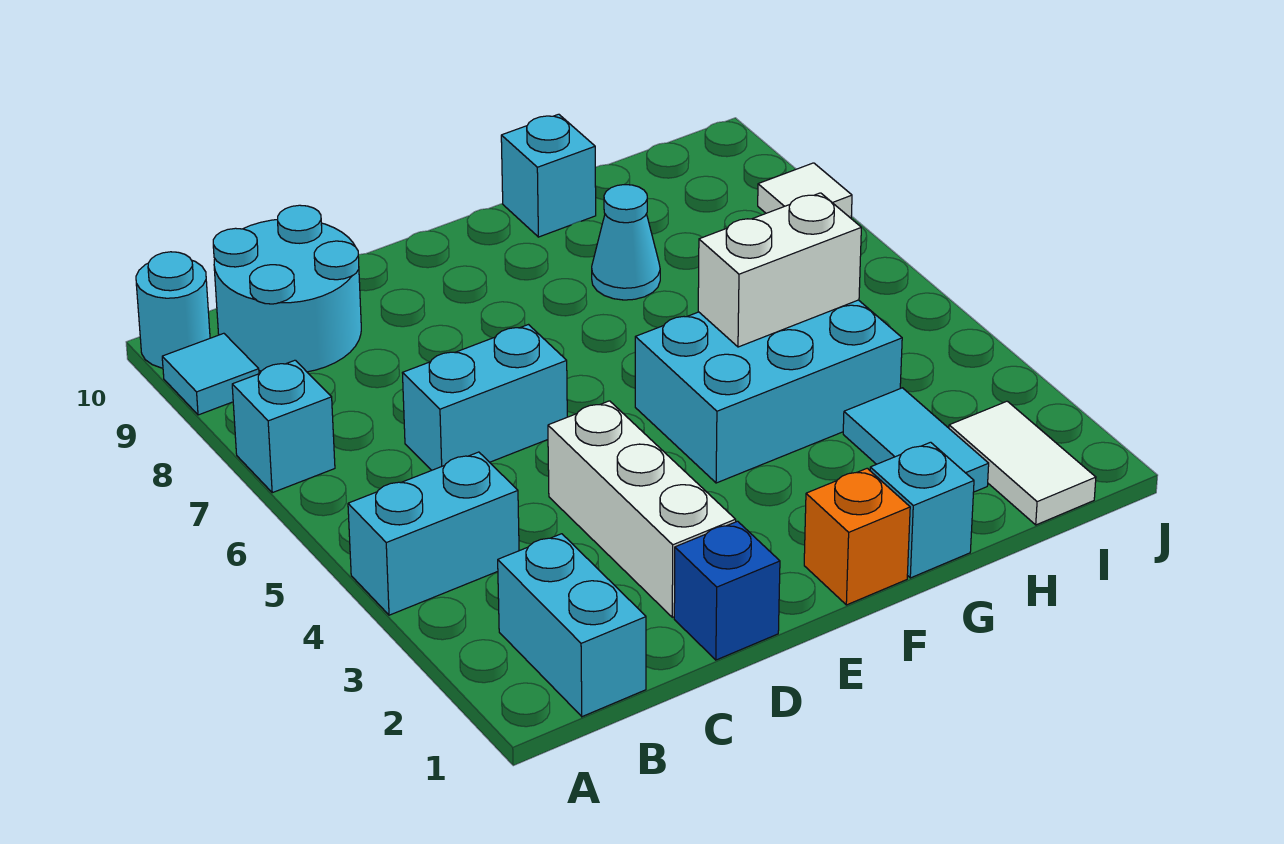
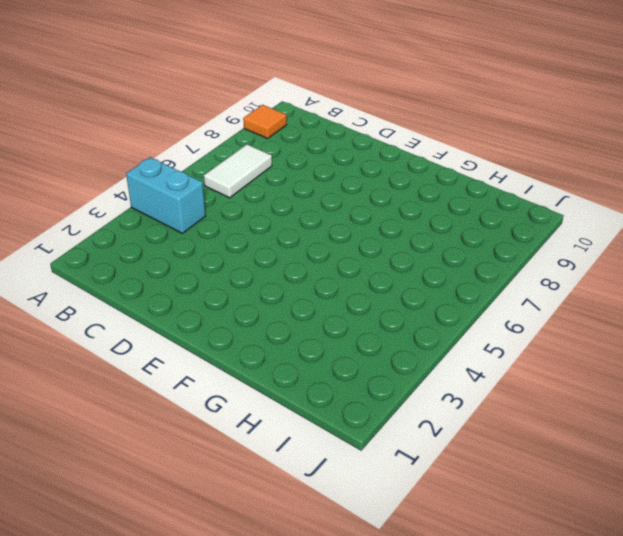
orange tile A9 level 1 -> cyan tile A9 level 1
white tile B6:B7 level 1 -> white tile I1:I2 level 1
none -> cyan brick A7 level 1
none -> cyan round brick A10 level 1
none -> cyan brick B1:B2 level 1

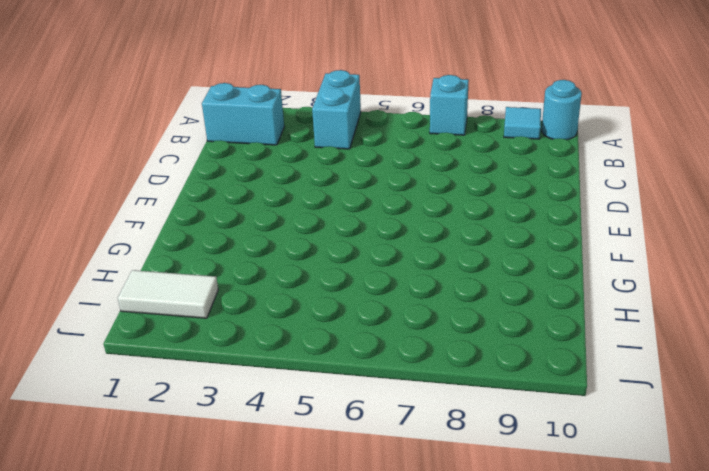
none -> cyan round brick B9:C10 level 1
none -> cyan brick C6:D6 level 1
none -> blue brick D1 level 1

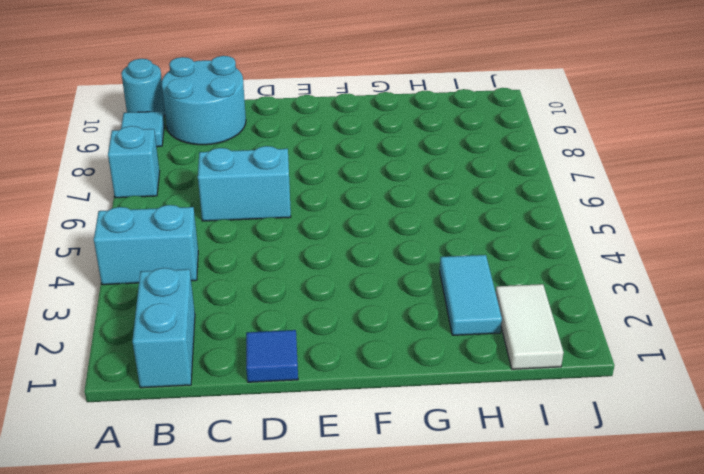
blue tile D1 level 1 -> blue brick D1 level 1
none -> white brick D2:D4 level 1
none -> orange brick F1 level 1
none -> cyan brick F4:H5 level 1

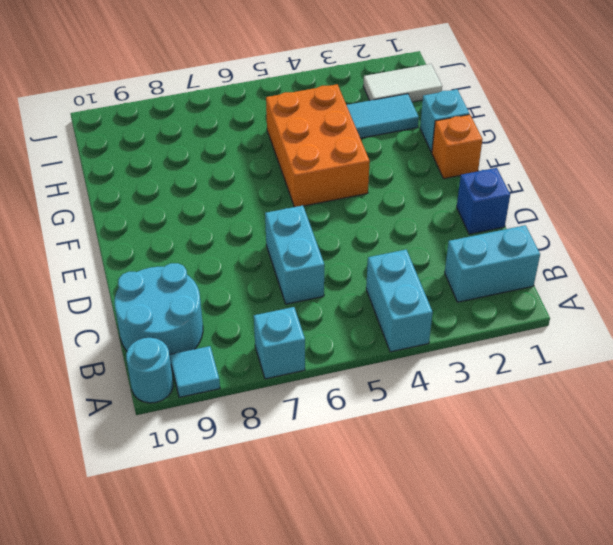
orange brick F4:H5 level 1 -> cyan brick F4:H5 level 1
none -> white brick D2:D4 level 1
none -> cyan cone G8 level 1
none -> cyan brick G10 level 1

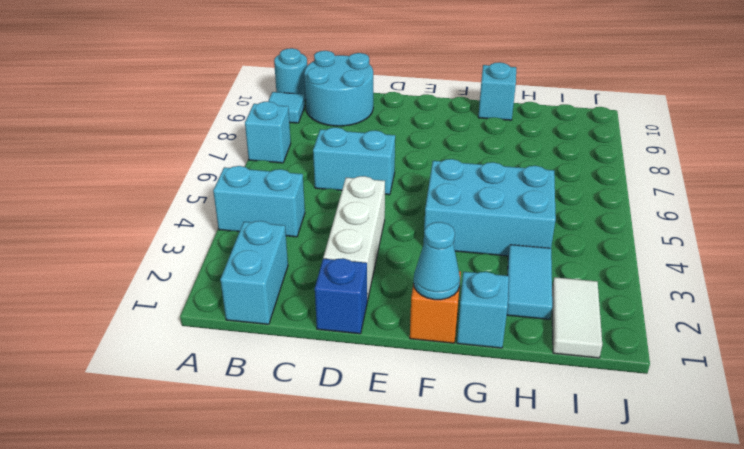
cyan cone F1 level 2 -> cyan cone G8 level 1
none -> white tile J8 level 1
none -> white brick G5:H5 level 2

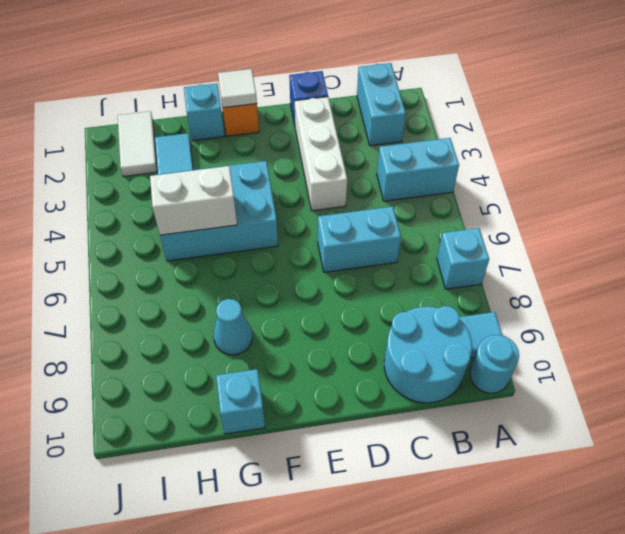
white tile F1 level 2 -> white tile J8 level 1

